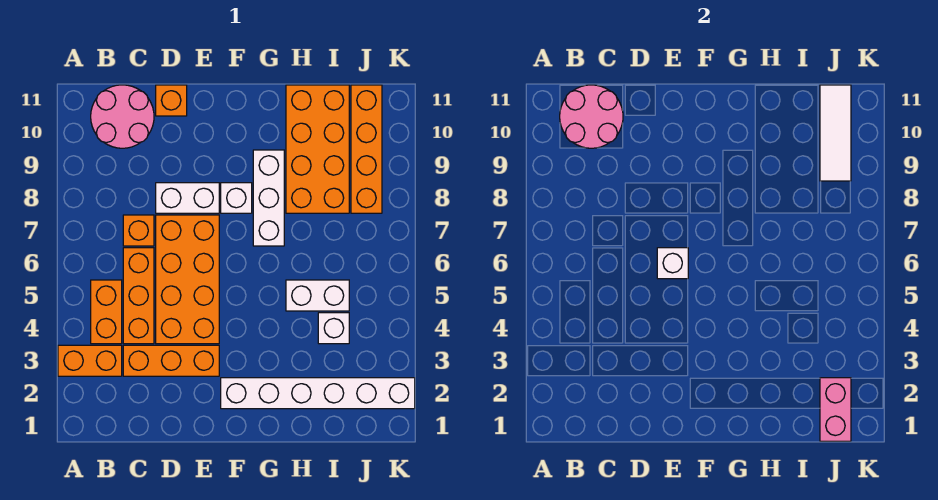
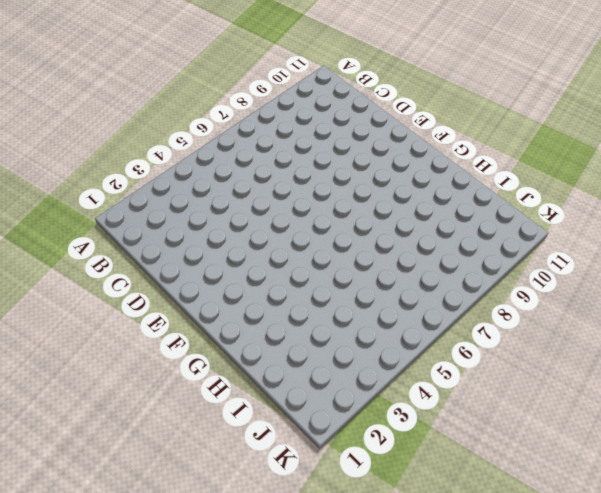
none -> orange brick A3:B3 level 1
none -> orange brick B4:B5 level 1
none -> pink round brick B10:C11 level 1

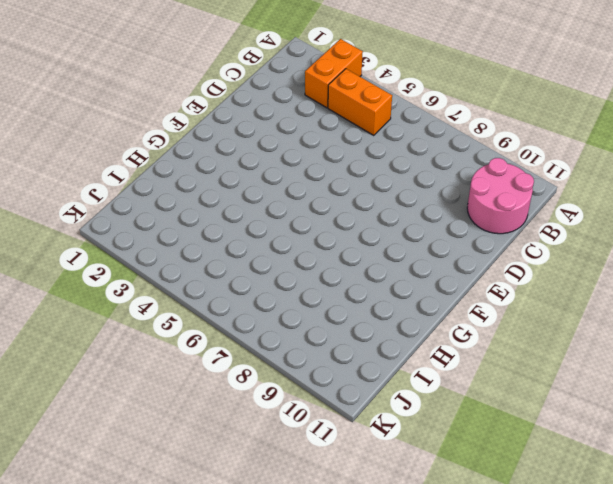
none -> orange brick C3:E3 level 1
none -> orange brick C4:C6 level 1
none -> orange brick C7 level 1

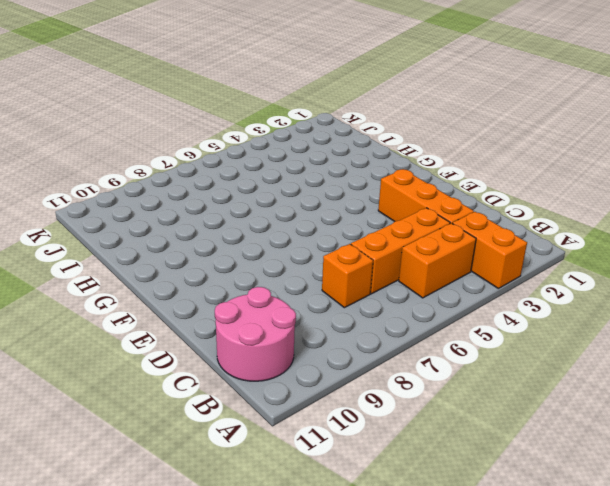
none -> orange brick D4:E7 level 1
none -> white brick D8:E8 level 1
none -> orange brick D11 level 1

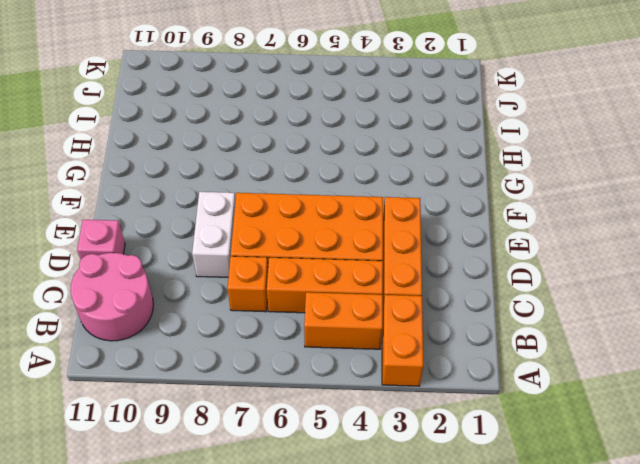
pink brick D11 level 1 -> orange brick D11 level 1
none -> white brick F2:K2 level 1
none -> white brick F8 level 1
none -> white brick G7:G9 level 1

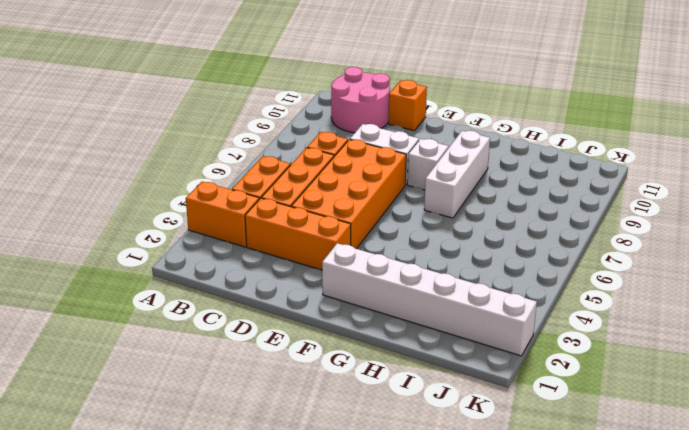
none -> white brick H5:I5 level 1
none -> orange brick H8:I11 level 1
none -> white brick I4 level 1

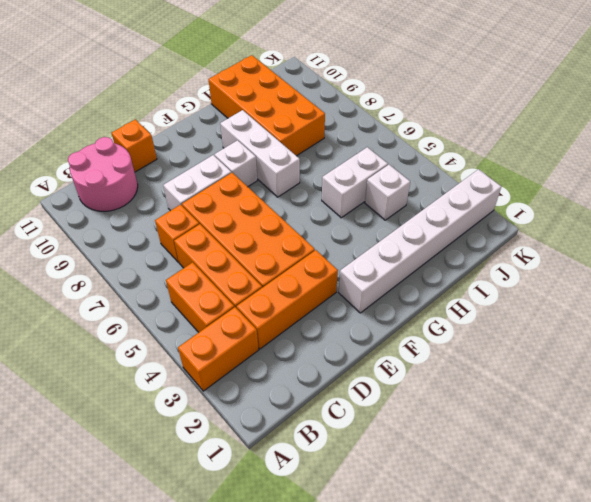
none -> orange brick J8:J11 level 1
none -> pink round brick B10:C11 level 2
none -> white brick E6 level 2

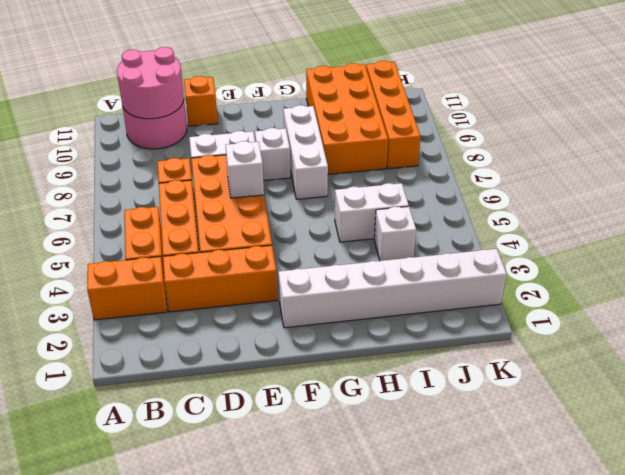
none -> pink brick J1:J2 level 2
none -> white tile J9:J11 level 2

